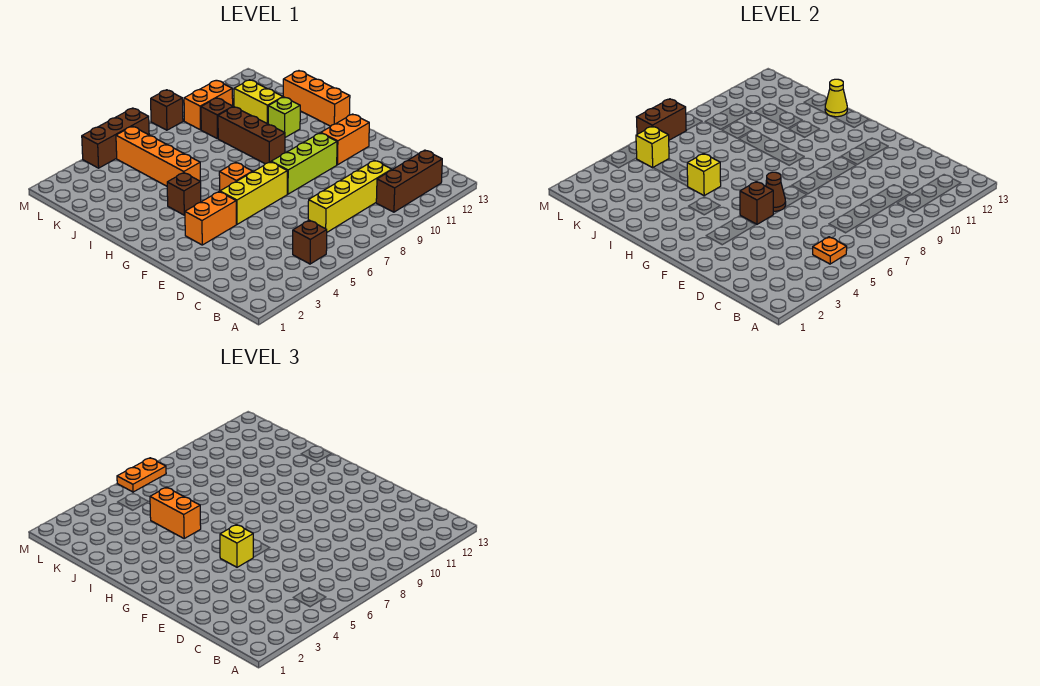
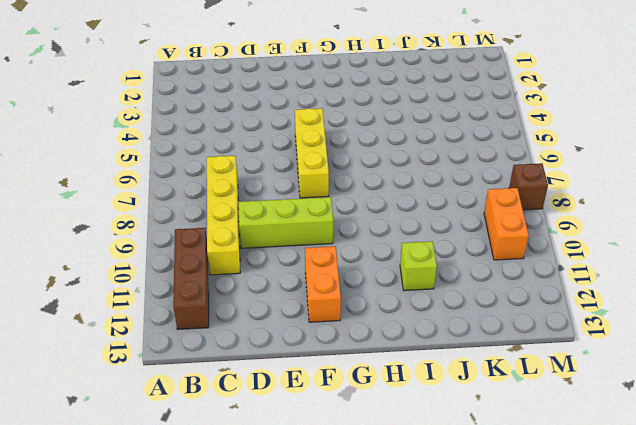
lime brick D9:F9 level 1 -> lime brick F8:F10 level 1
none -> brown brick B5 level 1
none -> orange brick F3:F4 level 1
none -> orange brick G6 level 1

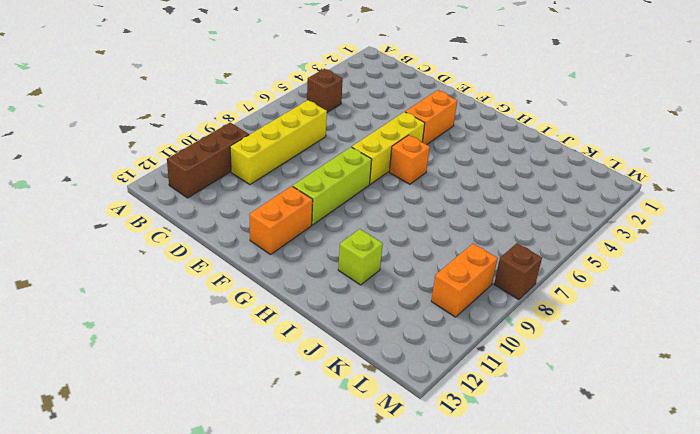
none -> brown brick H4 level 1
none -> brown brick H9:J9 level 1
none -> orange brick H13:J13 level 1

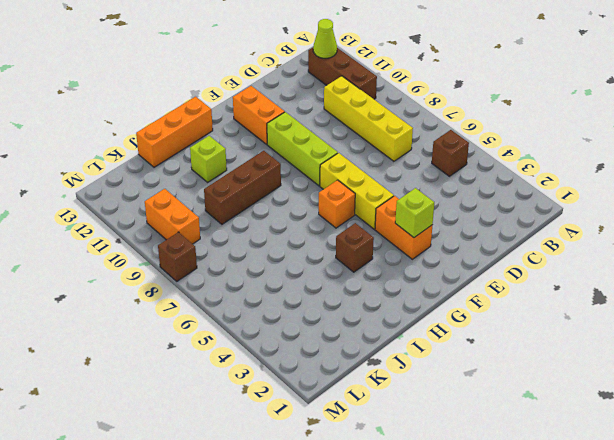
lime cone B12 level 2 -> none
lime brick F3 level 2 -> none
none -> orange brick I5:L5 level 1
none -> yellow brick J11:K11 level 1
none -> brown brick K9 level 1

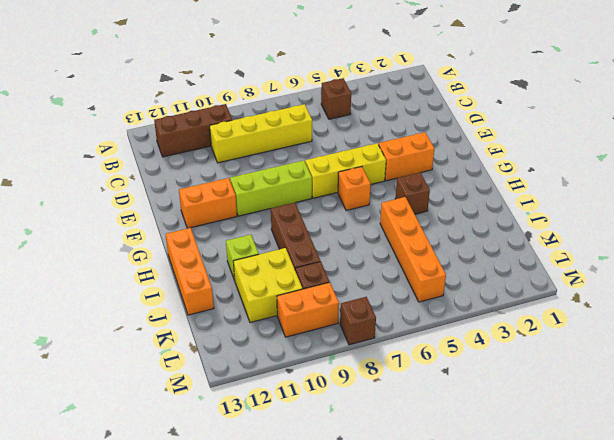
yellow brick J10:K11 level 1 -> yellow brick J11:K11 level 1
none -> brown brick M4:M6 level 1
none -> orange plate B5 level 2
none -> brown brick F5 level 2

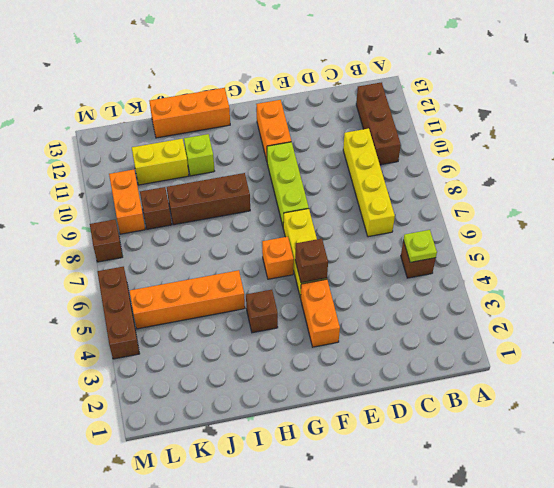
lime plate B5 level 2 -> orange plate B5 level 2
none -> brown cone F6 level 2
none -> yellow brick I5 level 2
none -> yellow cone I13 level 2

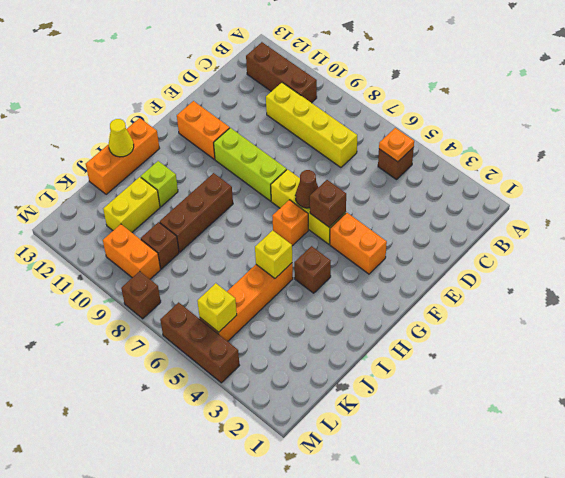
none -> brown brick M6:M7 level 2
none -> yellow brick F5 level 3
none -> orange brick I5:J5 level 3

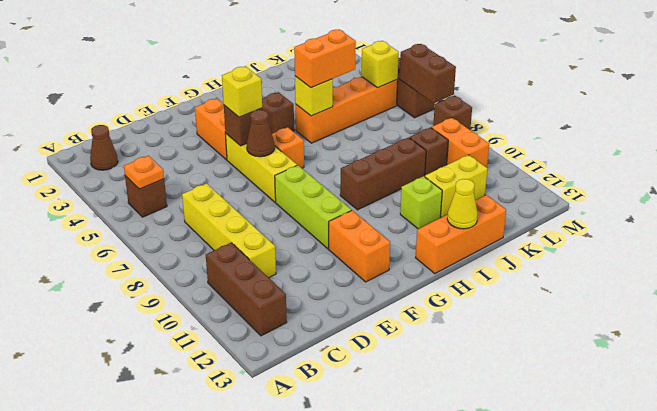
brown cone B2 level 1 -> none
none -> orange plate M6:M7 level 3

